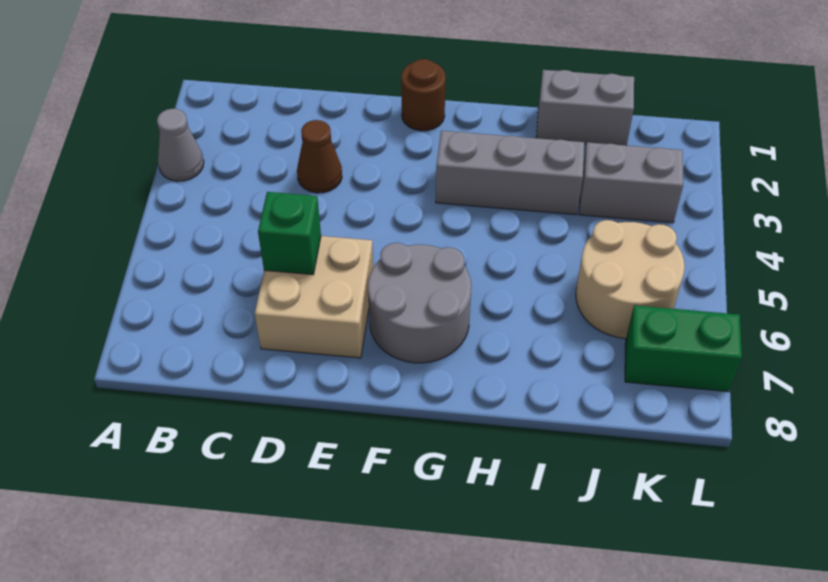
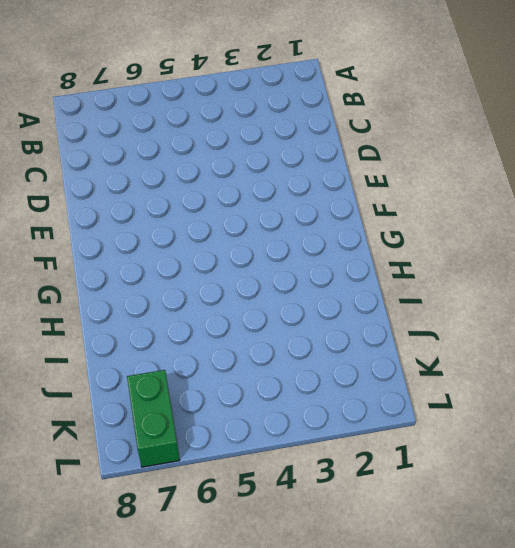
none -> grey cone A3 level 1
none -> brown cone D3 level 1

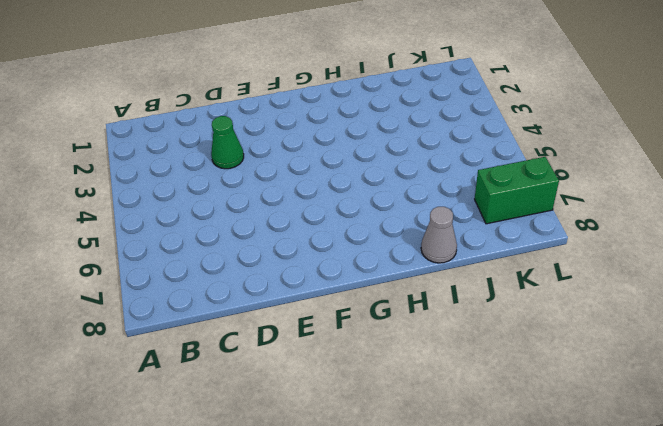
green cone D3 level 1 -> brown cone D3 level 1
grey cone I8 level 1 -> grey cone A3 level 1
none -> tan brick D6:E7 level 1
none -> brown round brick F1 level 1

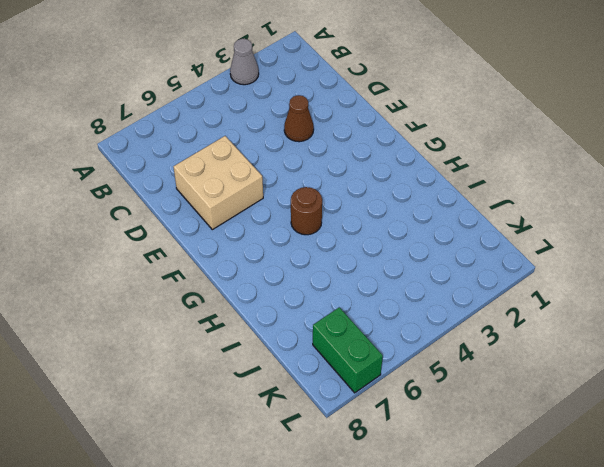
brown round brick G5 level 1 -> brown round brick F1 level 1
none -> grey round brick F6:G7 level 1
none -> grey brick G3:I3 level 1

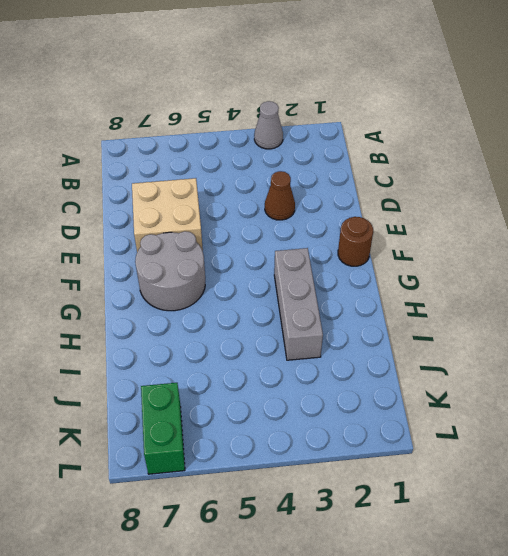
none -> grey brick I1:J1 level 1
none -> grey brick J3:K3 level 1

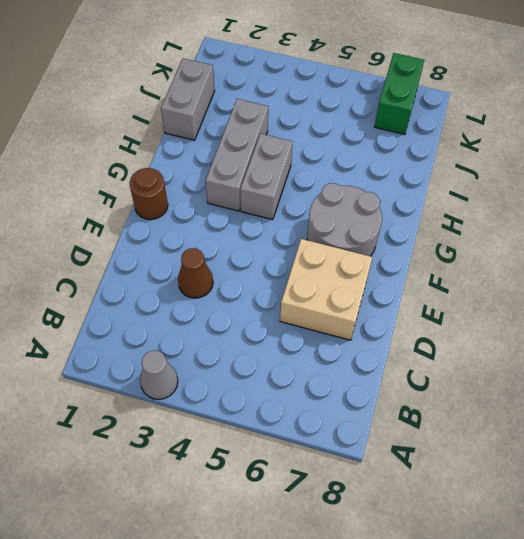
grey brick G4:H4 level 1 -> grey brick J3:K3 level 1
none -> tan round brick J5:K6 level 1
none -> green brick D6 level 2

